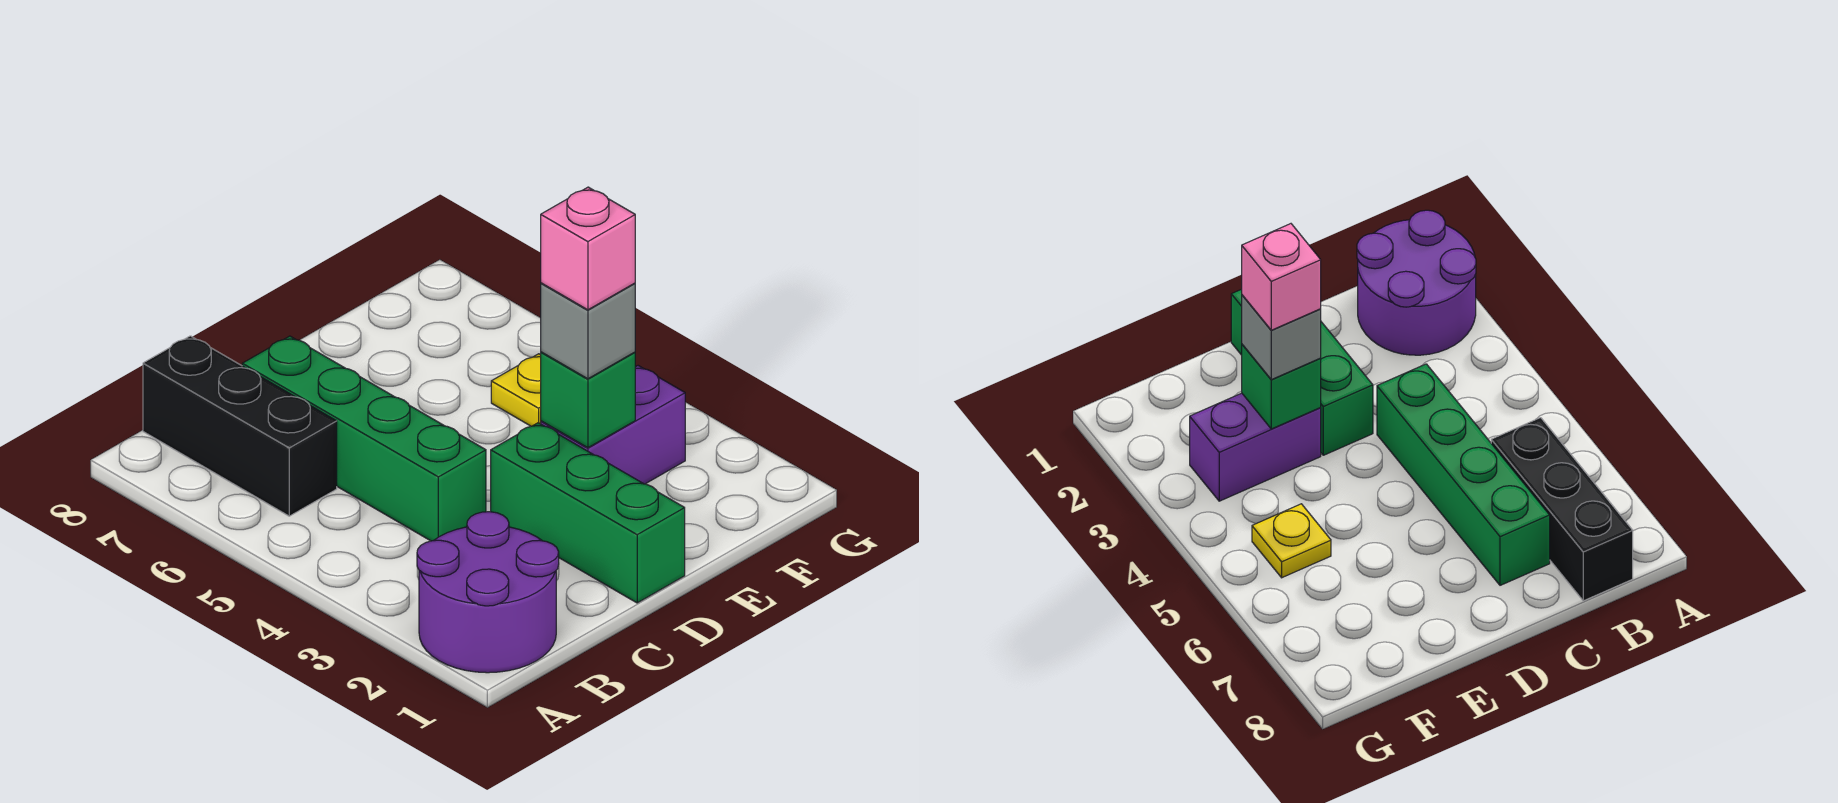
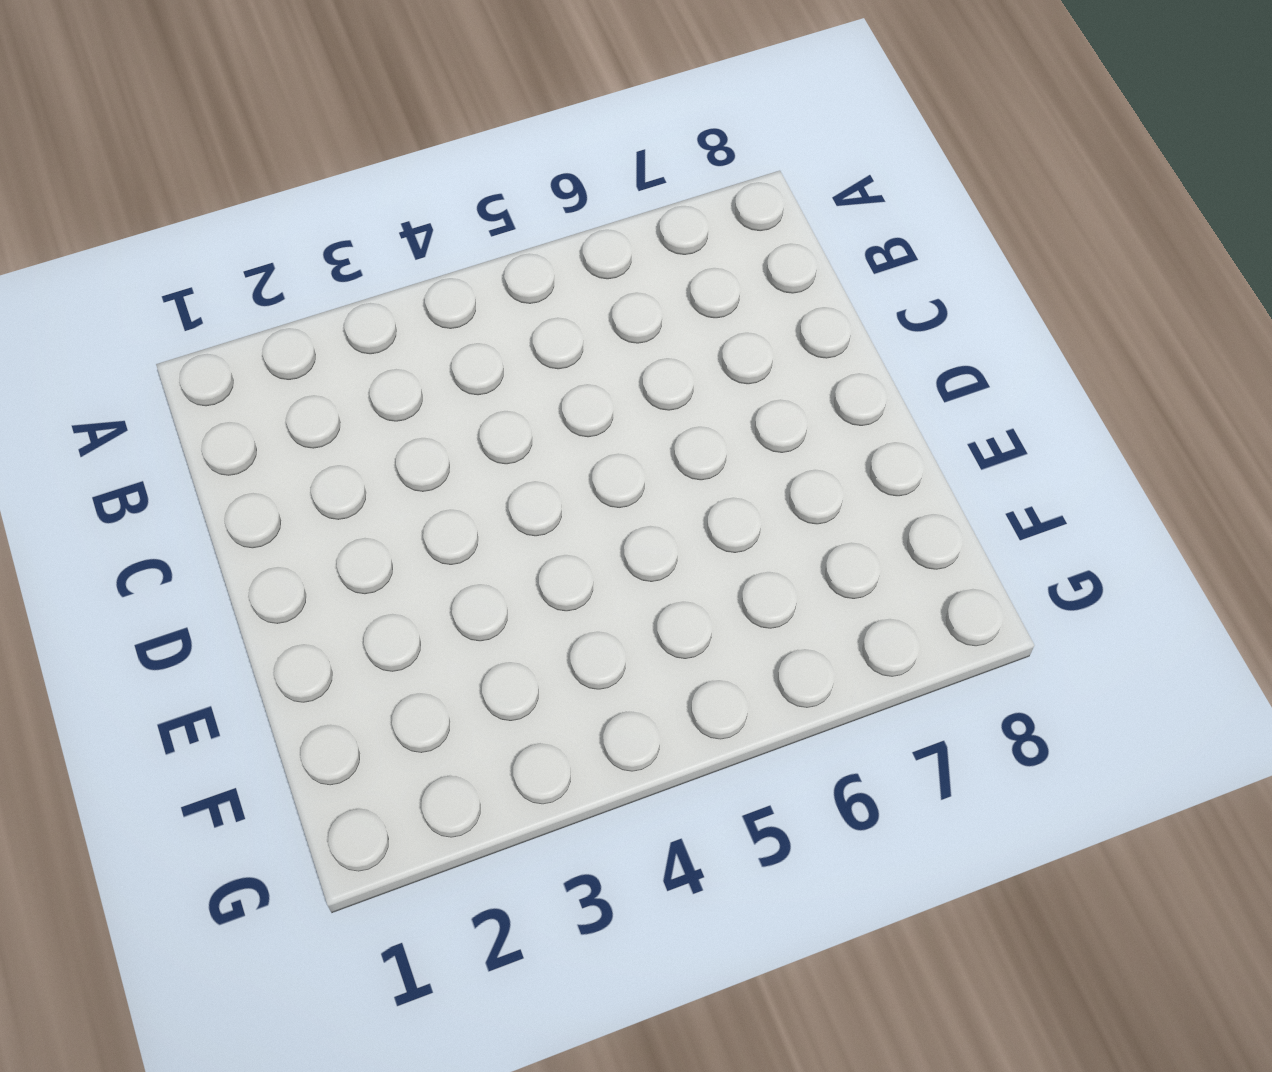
none -> purple round brick A1:B2 level 1
none -> black brick B6:B8 level 1

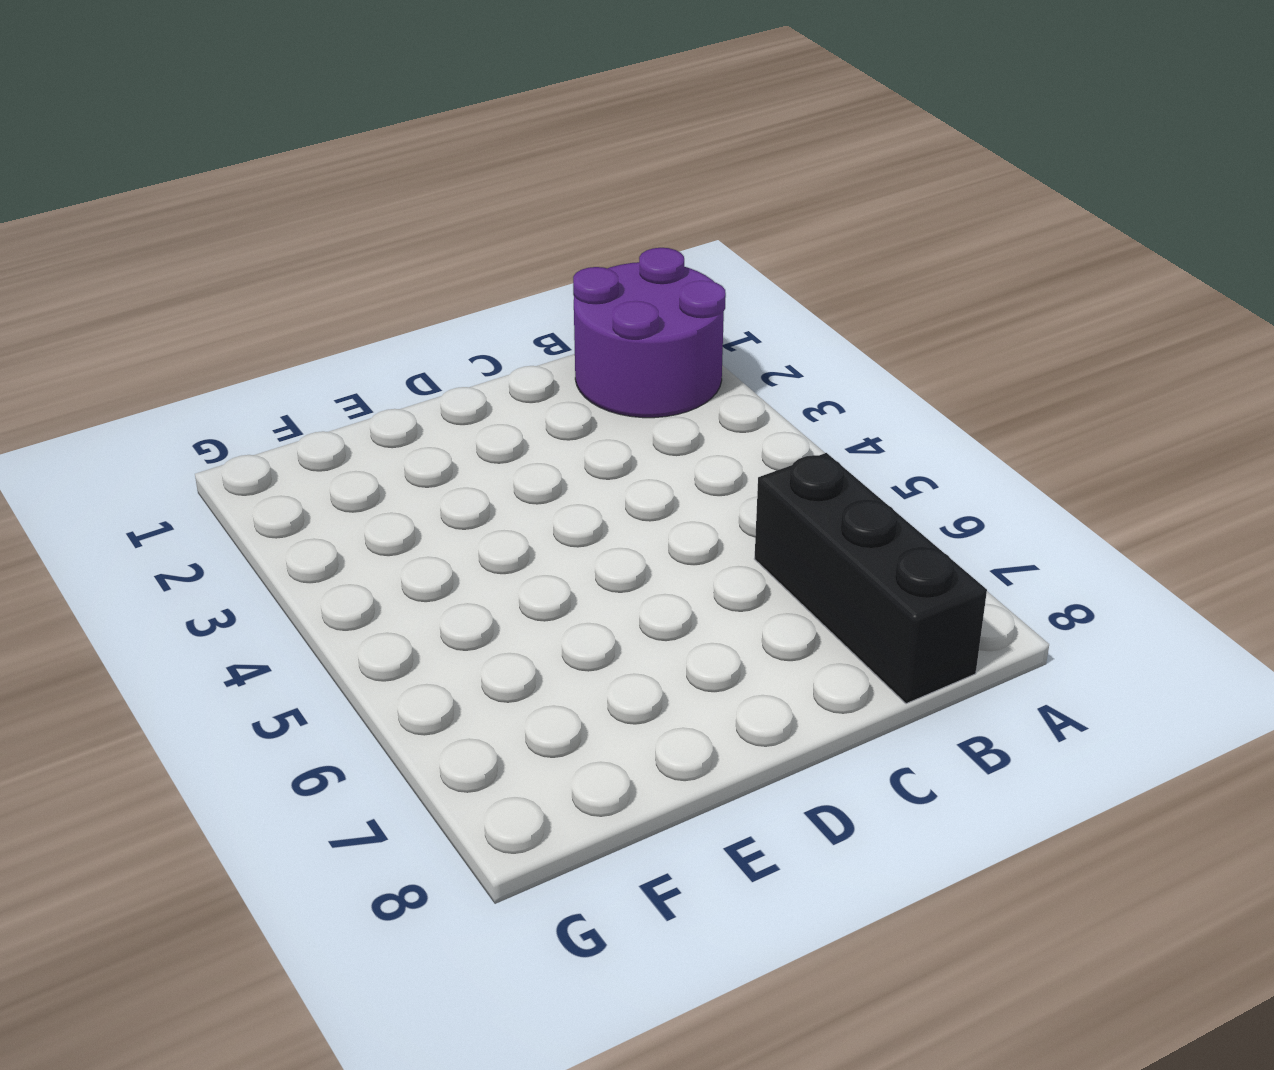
none -> green brick C4:C7 level 1
none -> green brick D1:D3 level 1

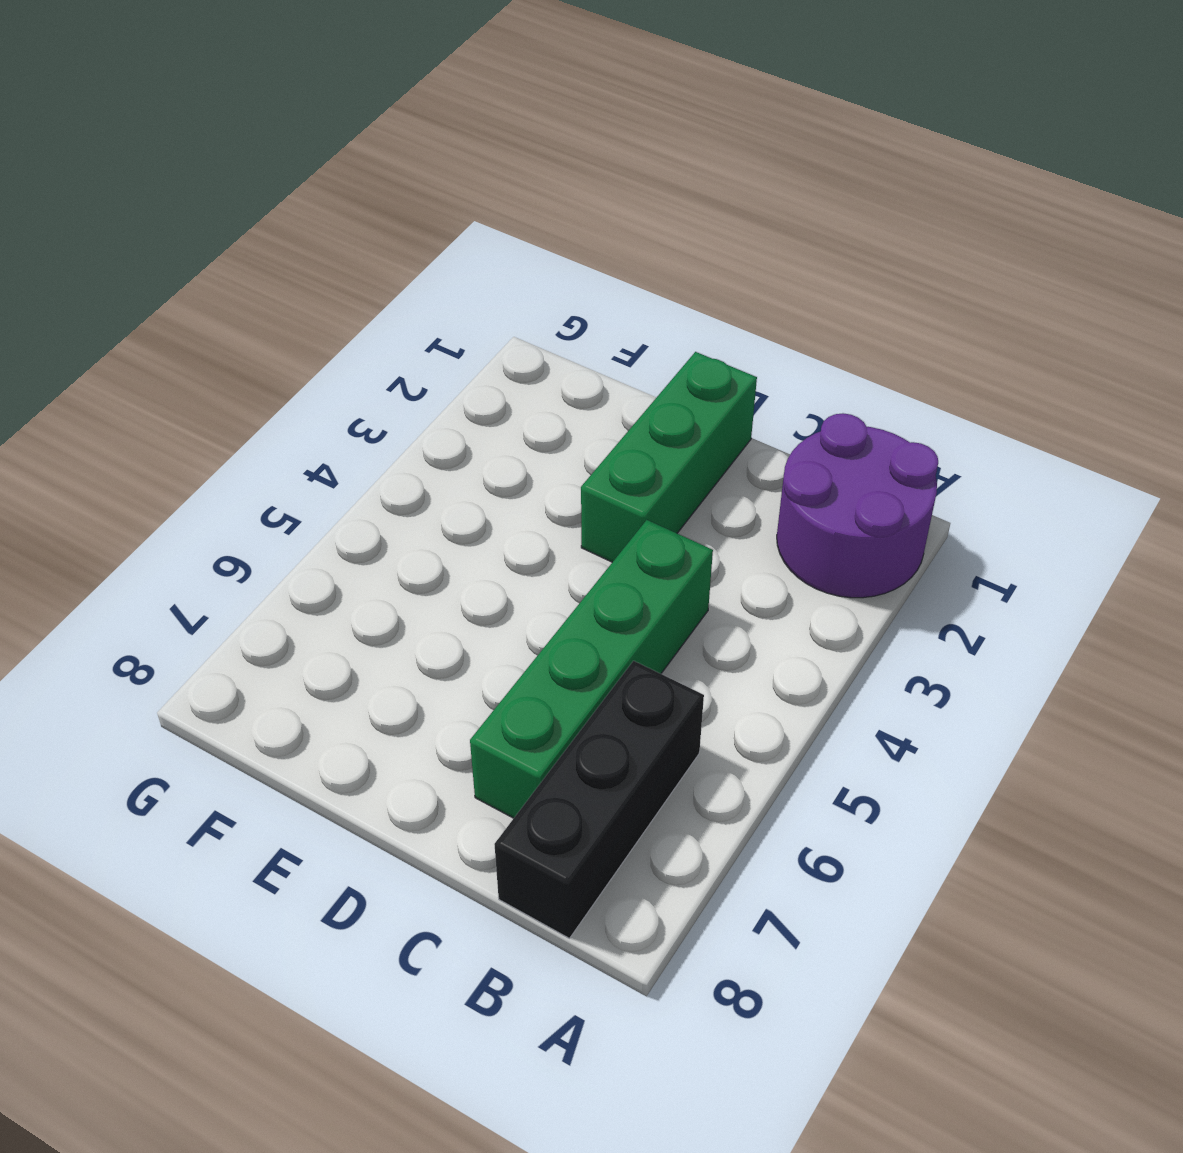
none -> purple brick E3:F3 level 1
none -> yellow plate F5 level 1

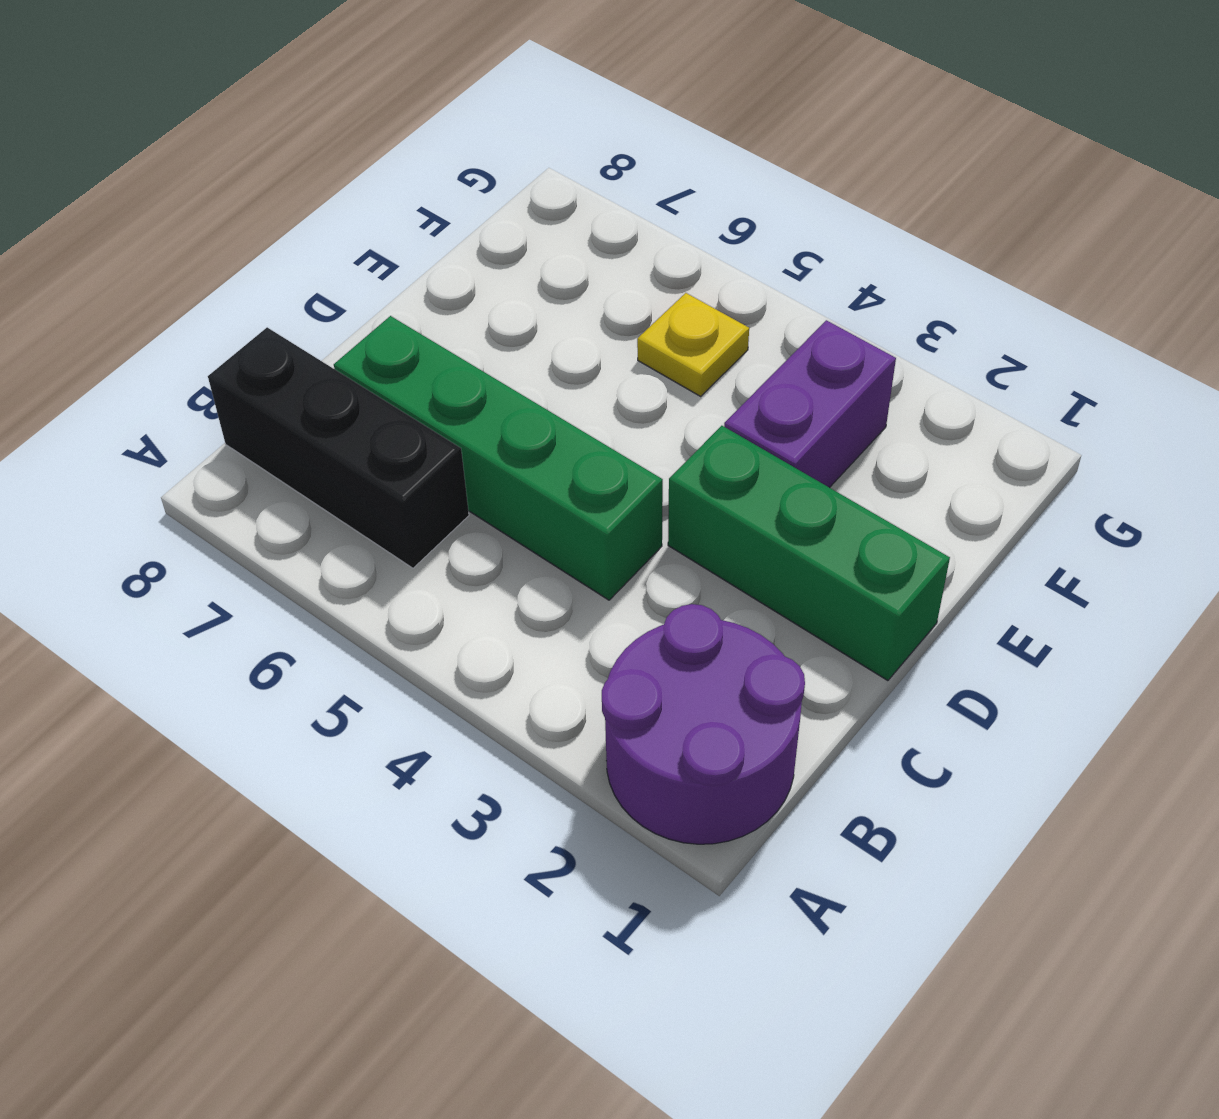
none -> green brick E3 level 2
none -> grey brick E3 level 3

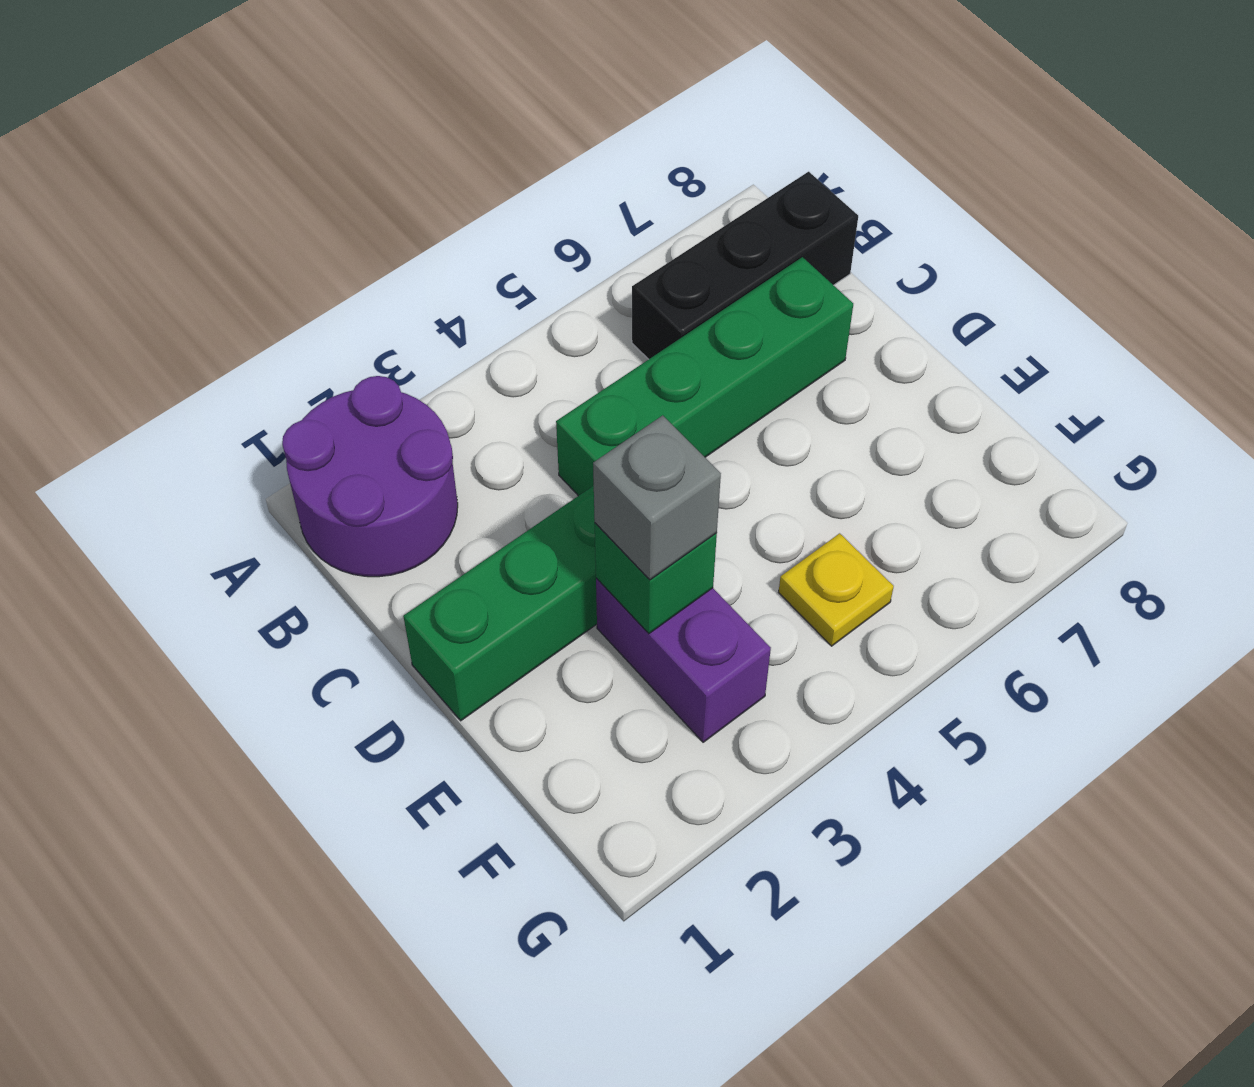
none -> pink brick E3 level 4

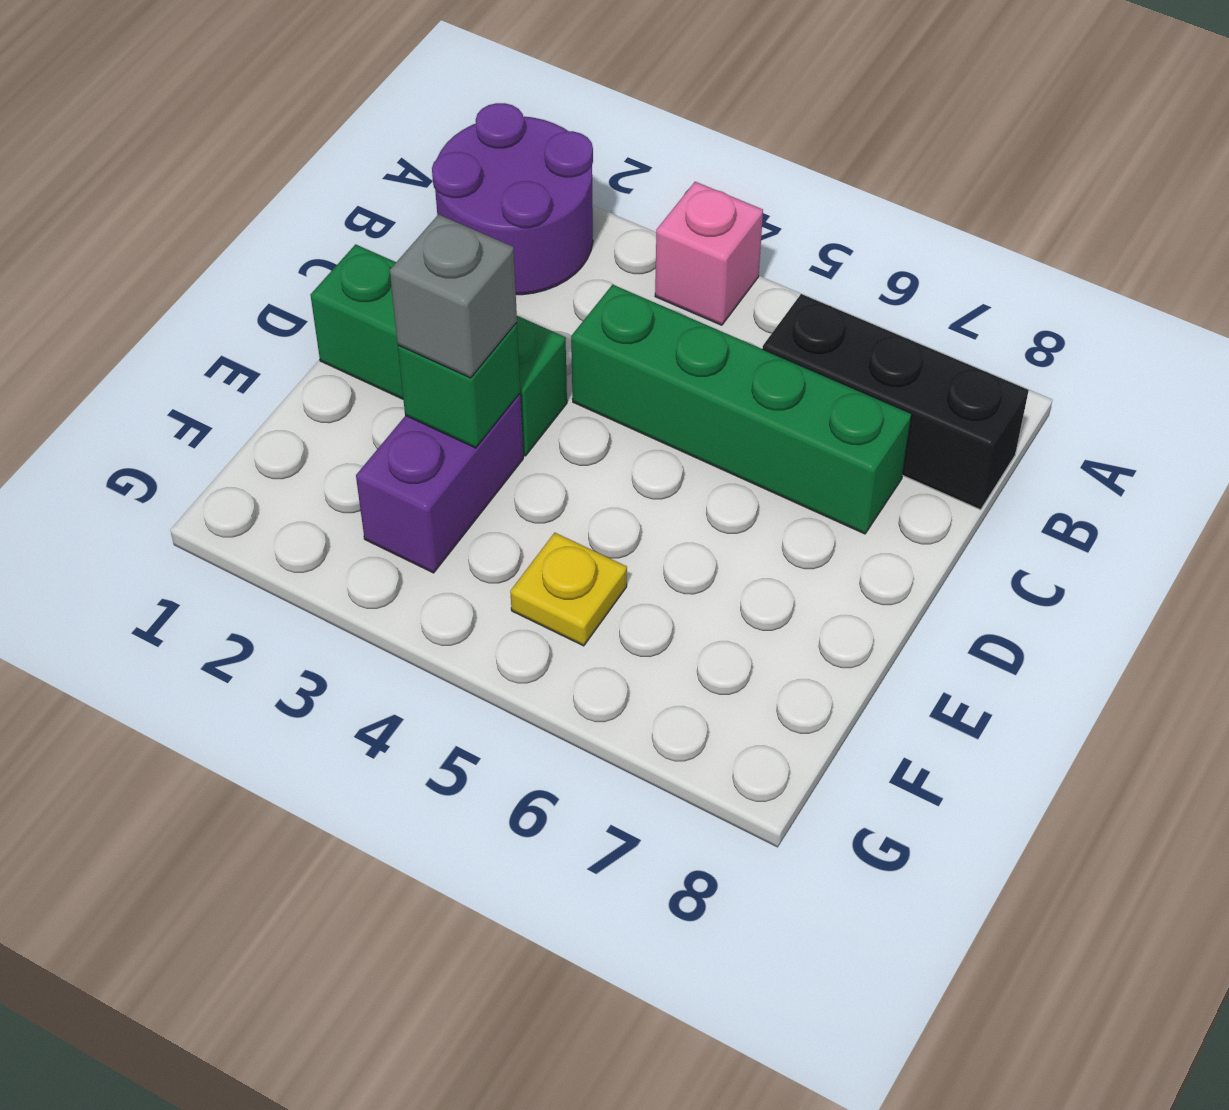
pink brick A4 level 1 -> pink brick E3 level 4

